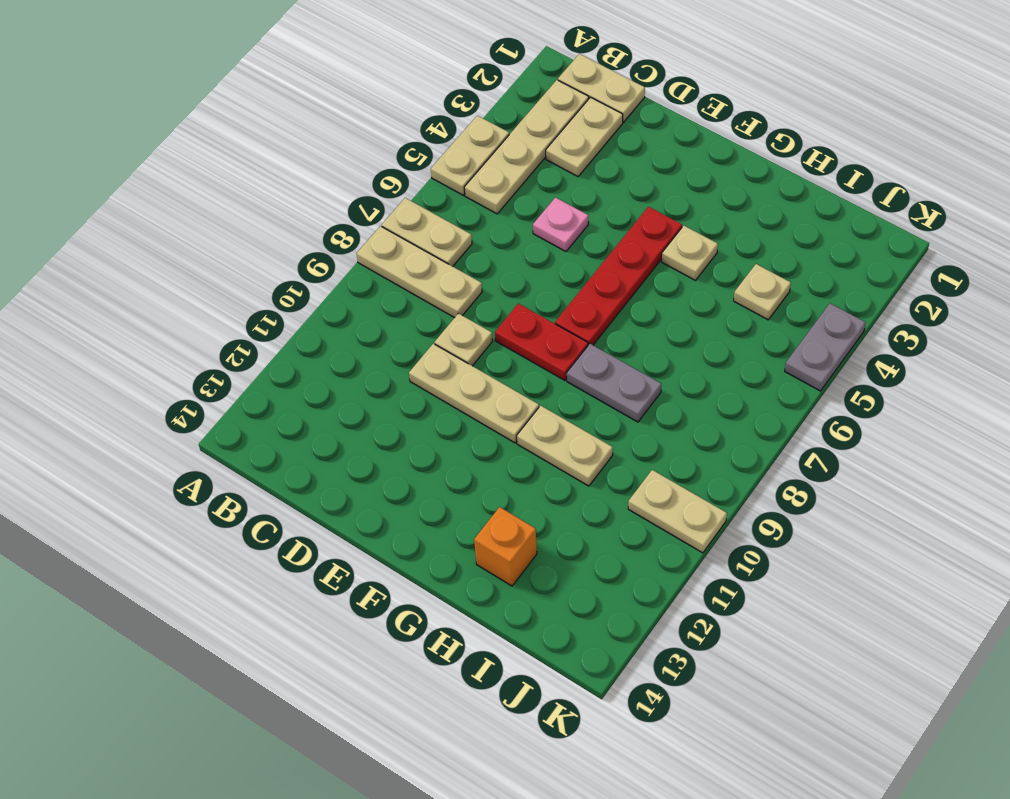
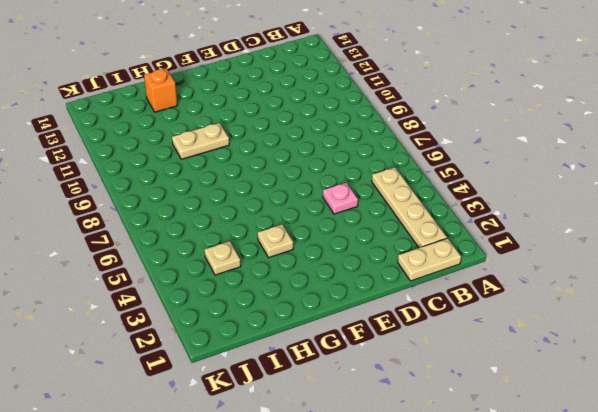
none -> tan plate A4:A5 level 1
none -> tan plate A7:B7 level 1
none -> tan plate A8:C8 level 1

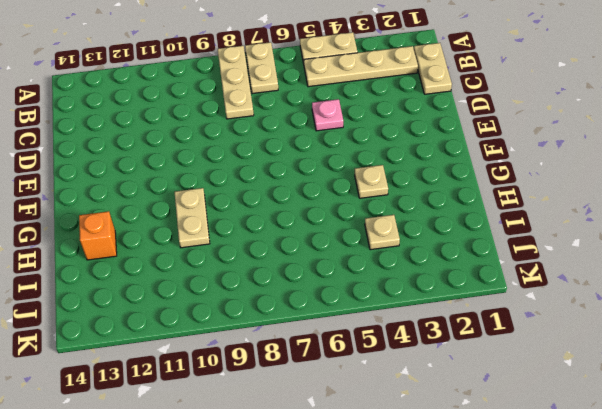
none -> tan plate C2:C3 level 1
none -> tan plate D9 level 1
none -> tan plate D10:F10 level 1

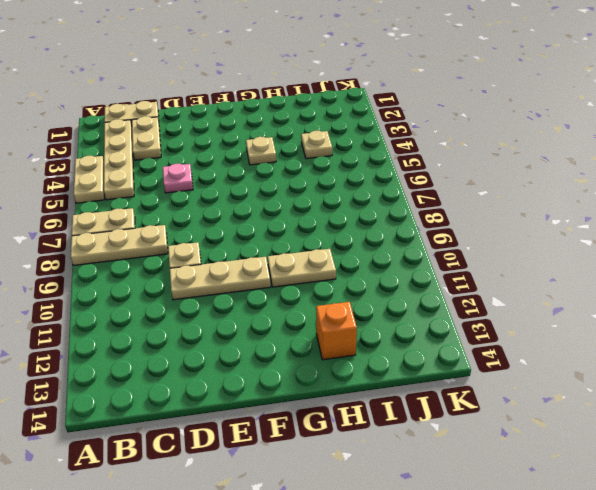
none -> red plate E8:F8 level 1
none -> red plate F4:F7 level 1
none -> grey plate G8:H8 level 1

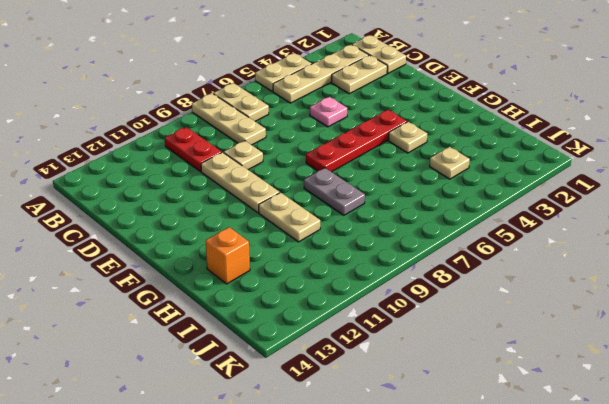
red plate B10:C10 level 1 -> red plate E8:F8 level 1
none -> tan plate J10:K10 level 1
none -> grey plate K4:K5 level 1

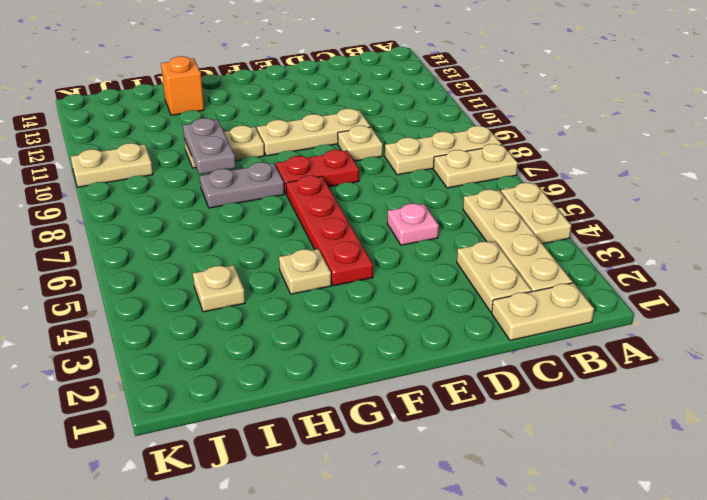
grey plate H9:H10 level 2 -> grey plate K4:K5 level 1

